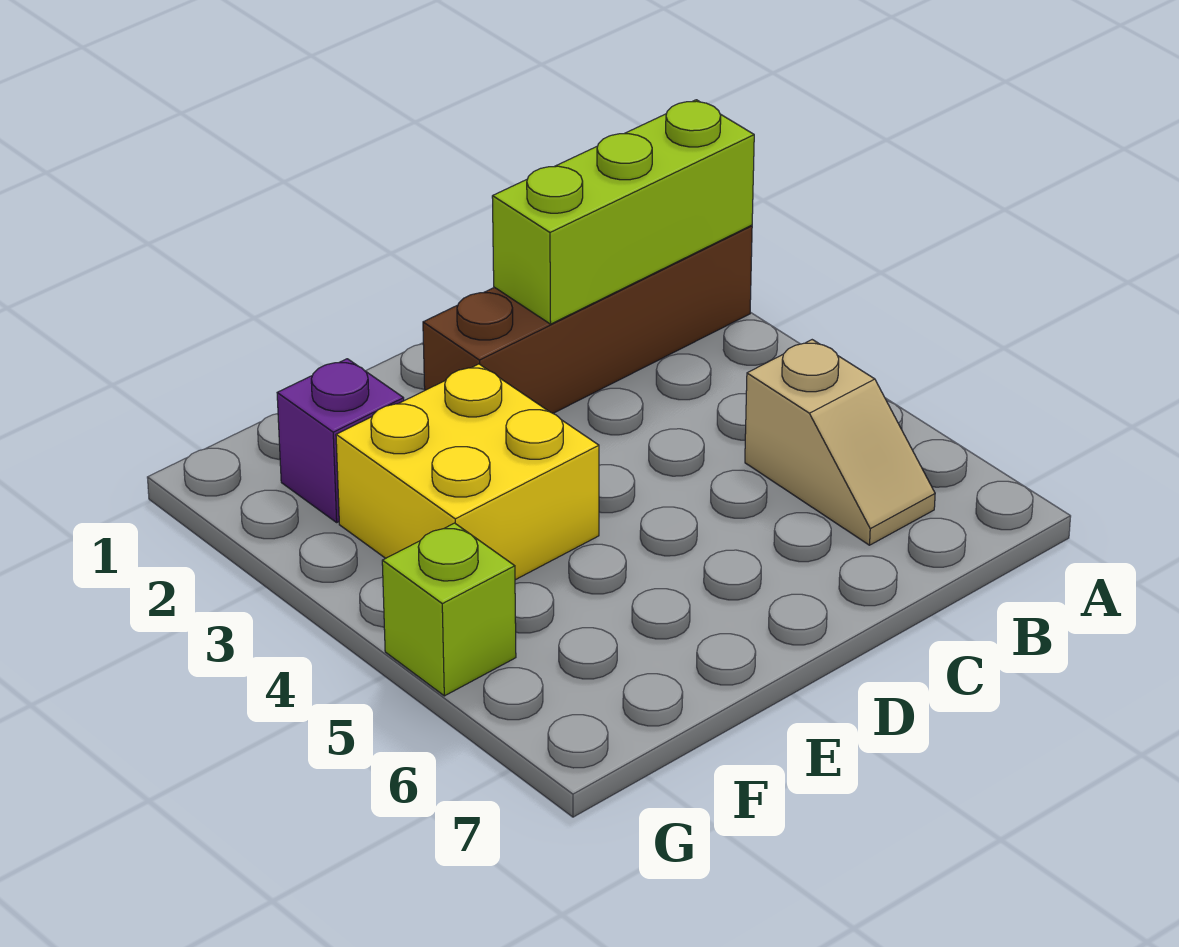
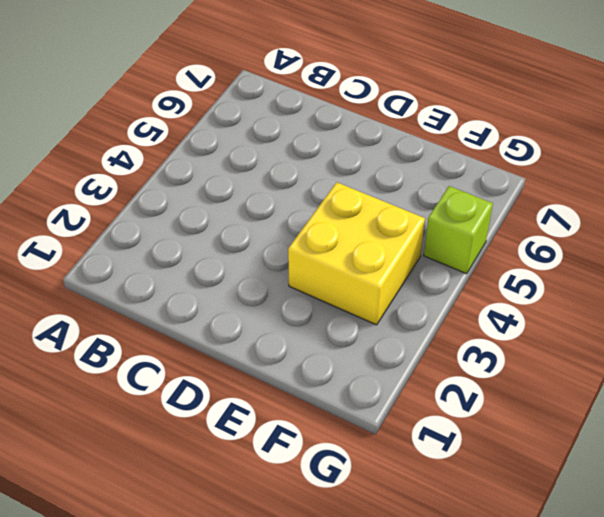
none -> brown brick A2:D2 level 1
none -> tan slope B5:B6 level 1 top 5

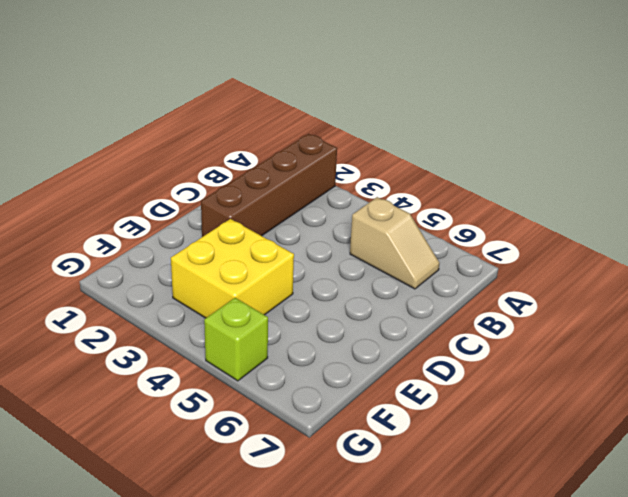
none -> purple brick F2 level 1
none -> lime brick A2:C2 level 2

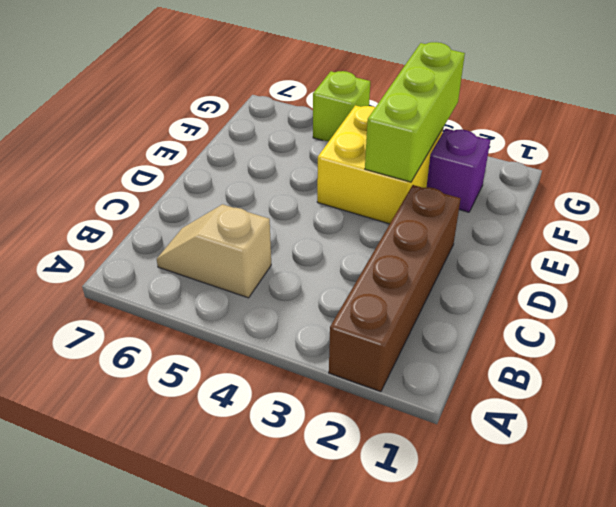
lime brick E3:G3 level 2 -> lime brick A2:C2 level 2

